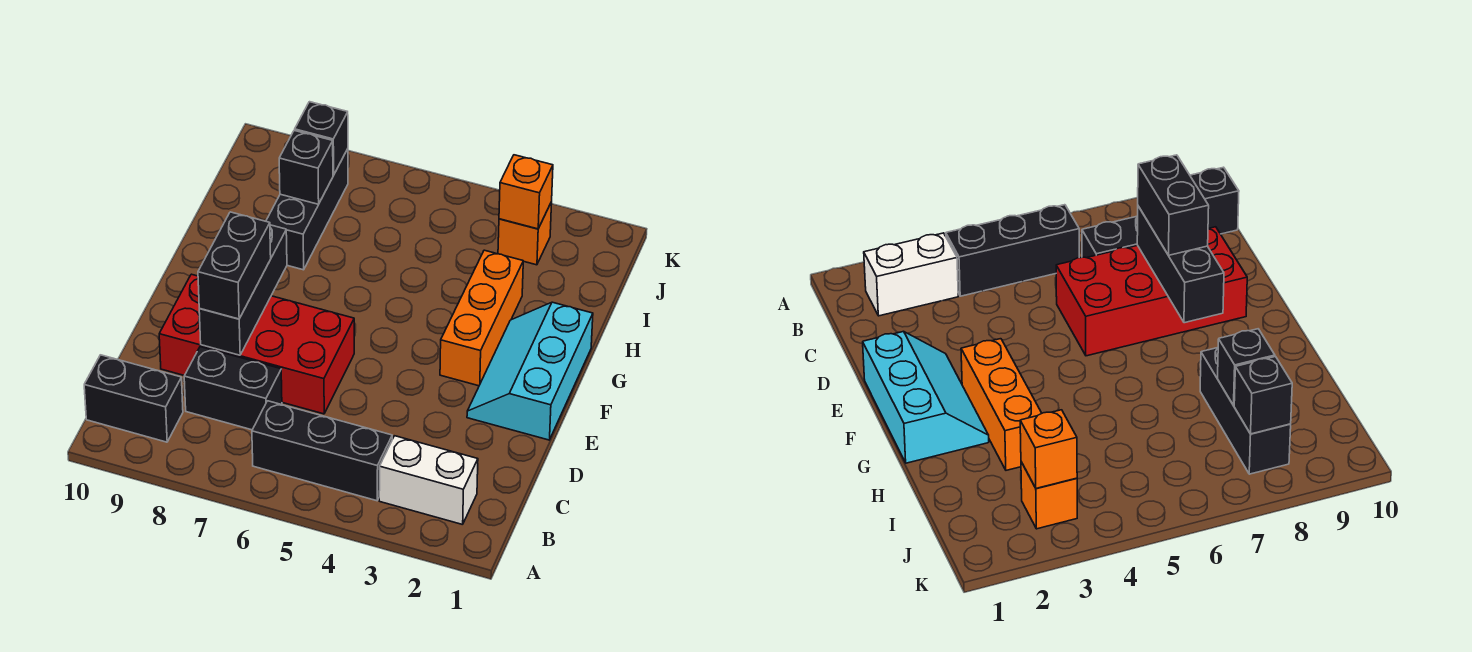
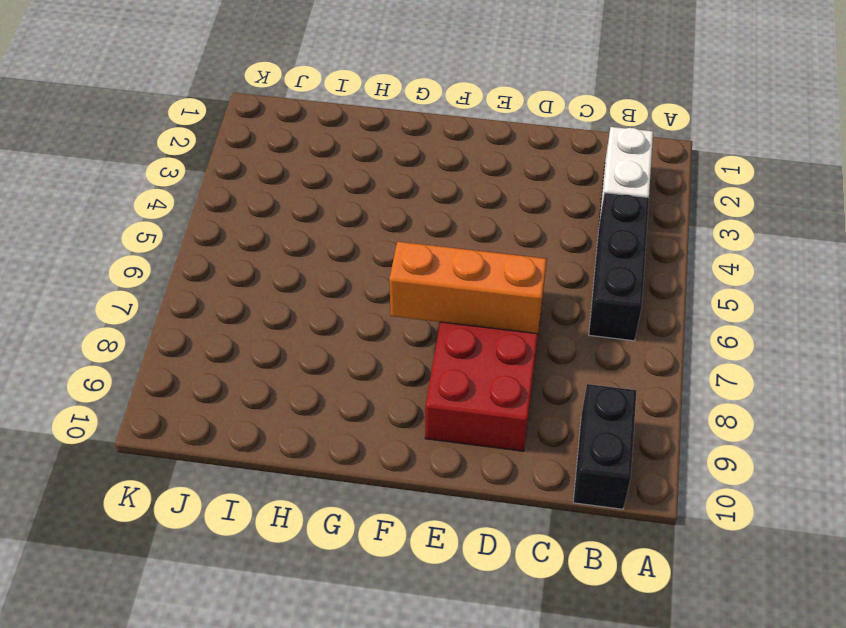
orange brick D7:F7 level 2 -> orange brick F3:H3 level 1
none -> black brick C7:C8 level 1
none -> cyan slope E1:G2 level 1 top 1
none -> black brick H8:J8 level 1

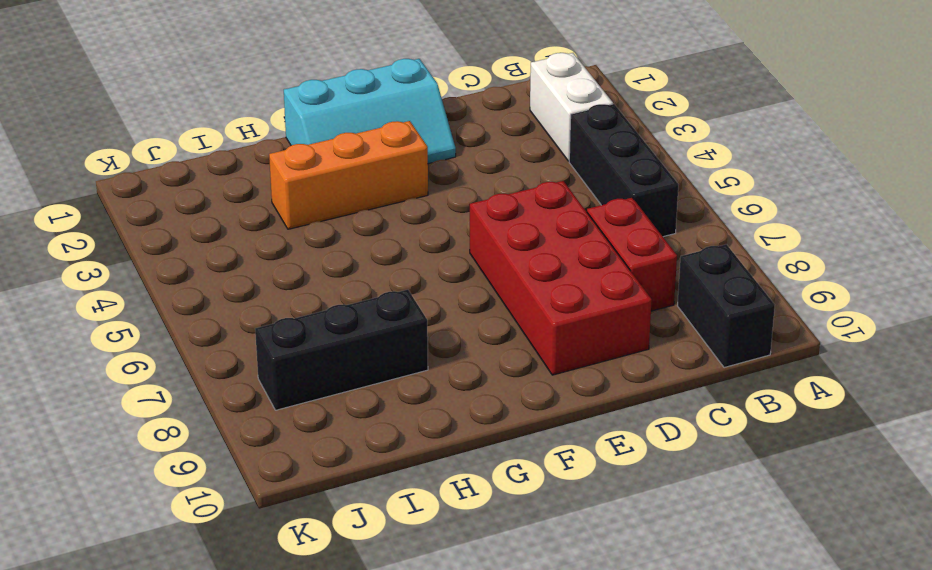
red brick C7:C8 level 1 -> black brick C7:C8 level 1
none -> orange brick J3 level 1
none -> black brick D8:F8 level 2
none -> black brick I8 level 2

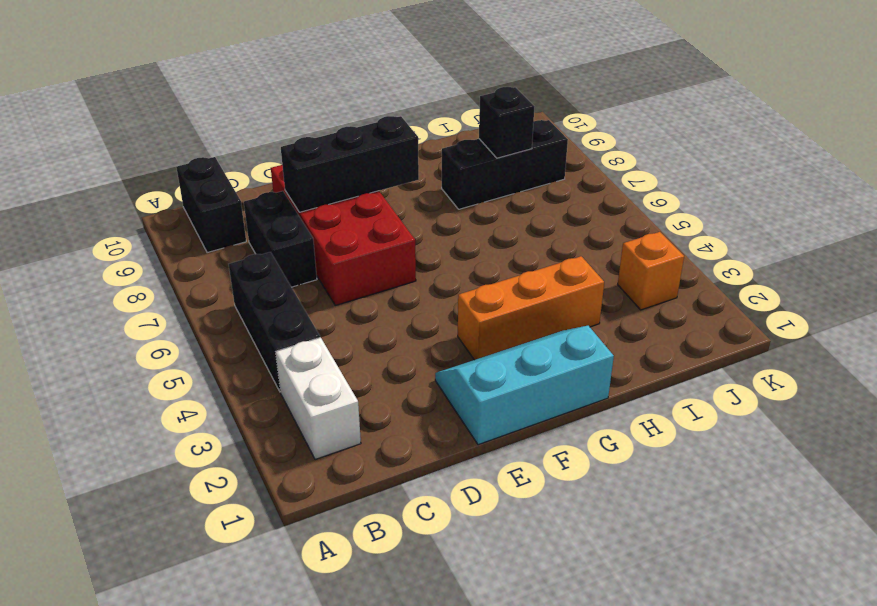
none -> orange brick J3 level 2
none -> black brick J8 level 2
none -> black brick D8:E8 level 3

